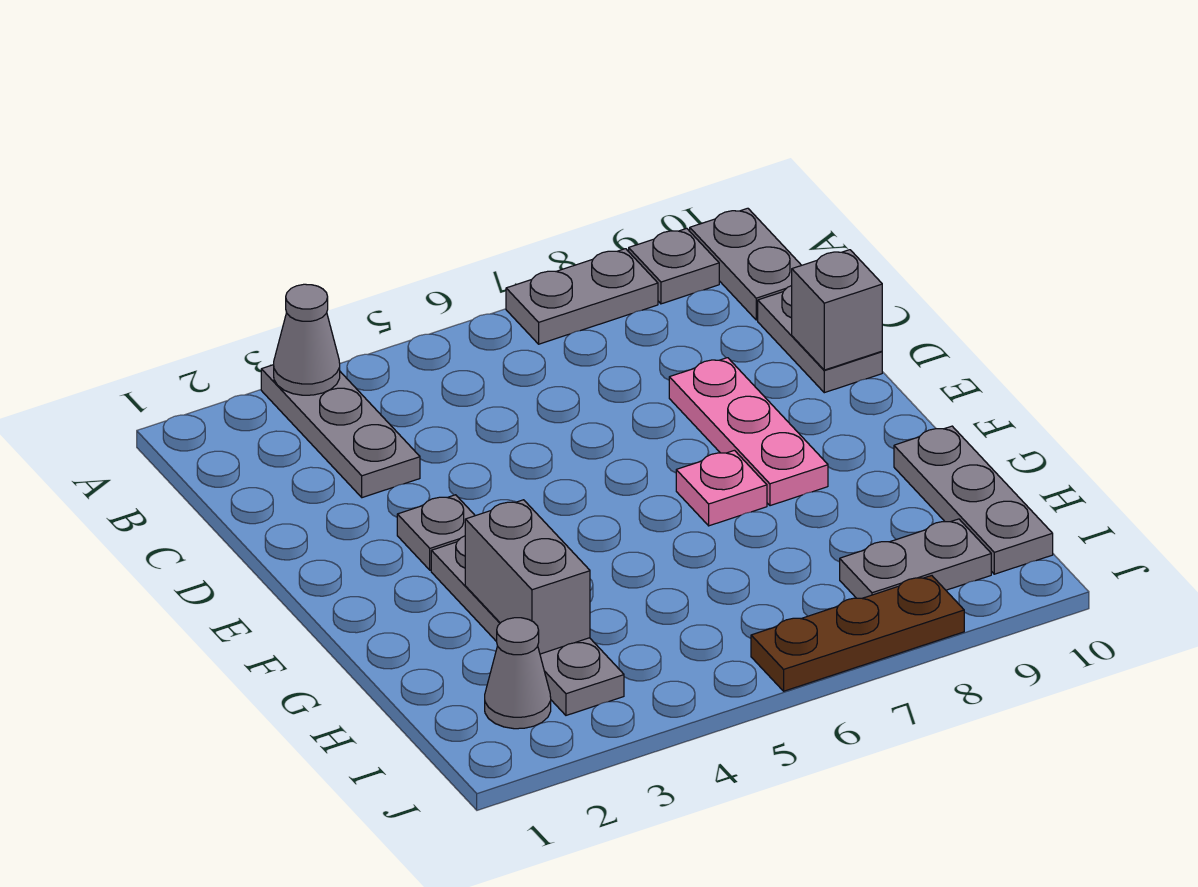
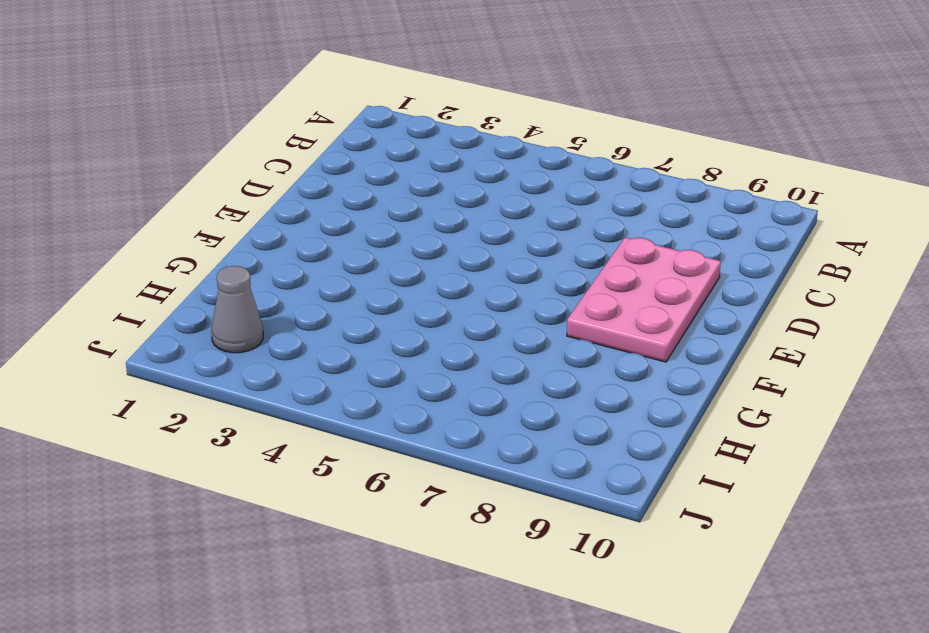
pink plate D8:F9 level 1 -> pink plate D8:F8 level 1
none -> grey plate A3:C3 level 1
none -> grey plate A7:A8 level 1
none -> grey plate A9 level 1

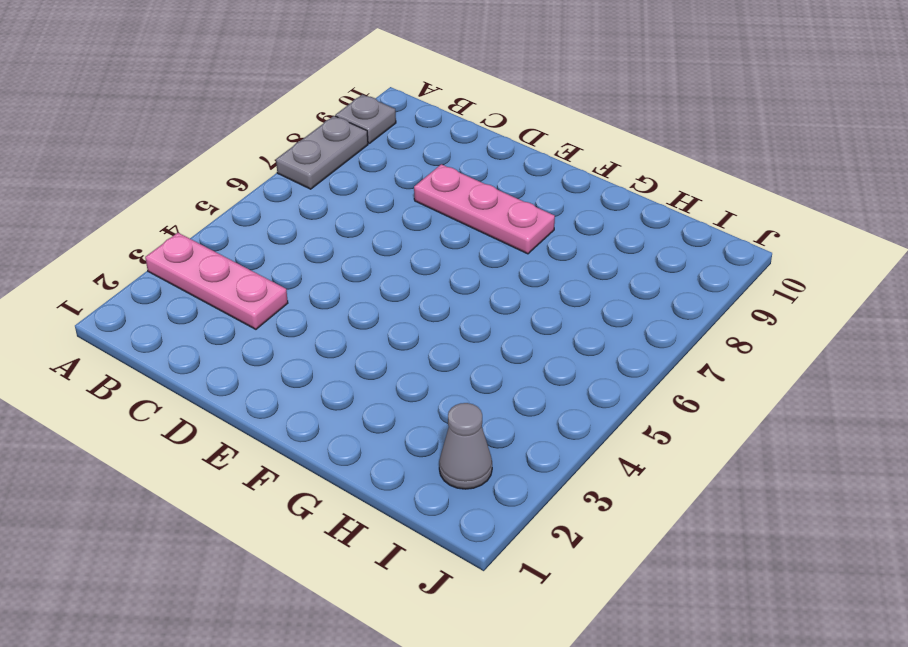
pink plate A3:C3 level 1 -> grey plate A3:C3 level 1
none -> grey plate A10:B10 level 1
none -> grey plate C10:D10 level 1
none -> grey plate E3 level 1

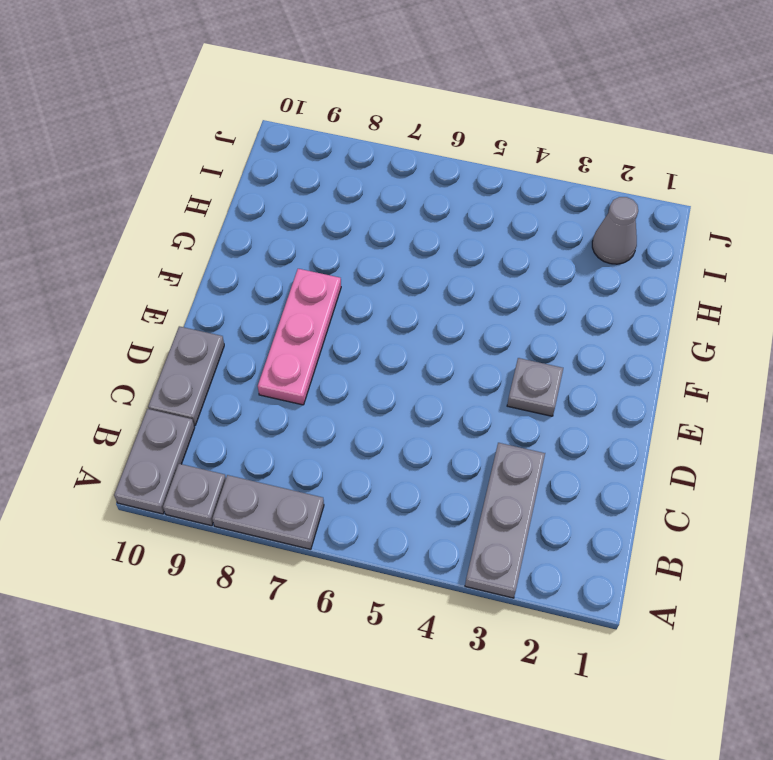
none -> grey plate F3:I3 level 1
none -> pink plate F7 level 1
none -> grey plate G10:I10 level 1

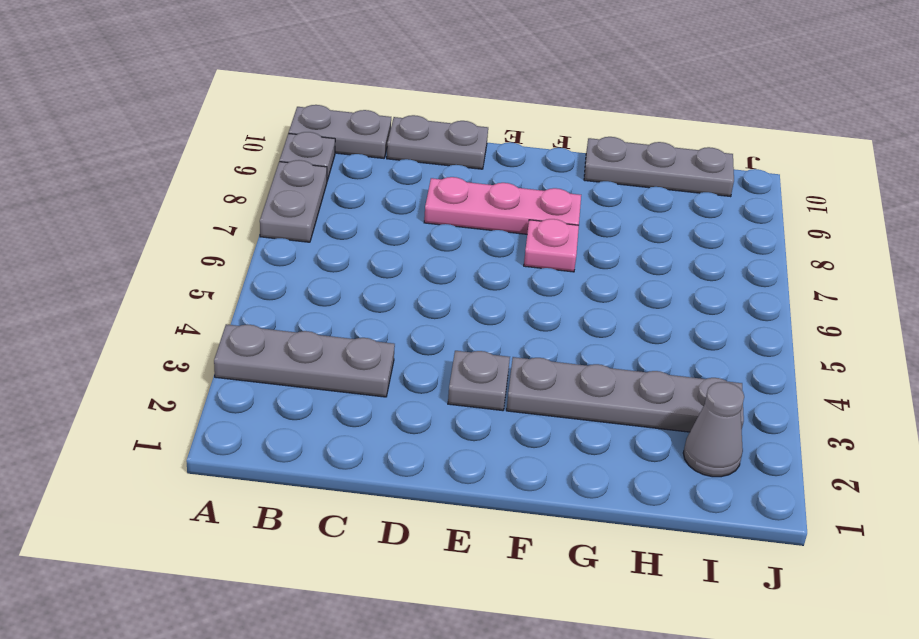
none -> grey plate I8:I9 level 1
none -> brown plate J6:J8 level 1
none -> grey cone A3 level 2

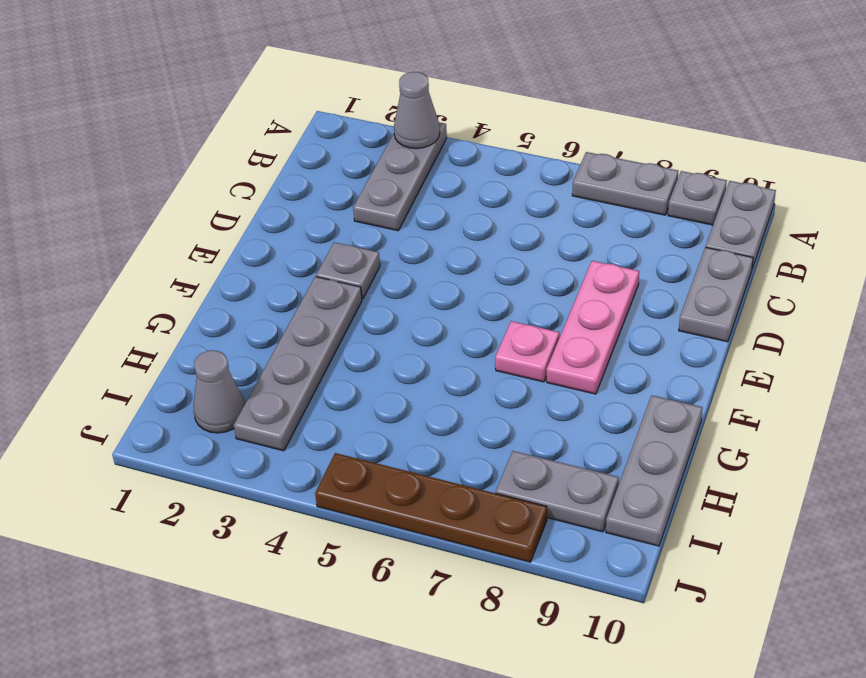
brown plate J5:J8 level 1 -> brown plate J6:J8 level 1
none -> grey brick D10 level 2
none -> grey brick G3:H3 level 2

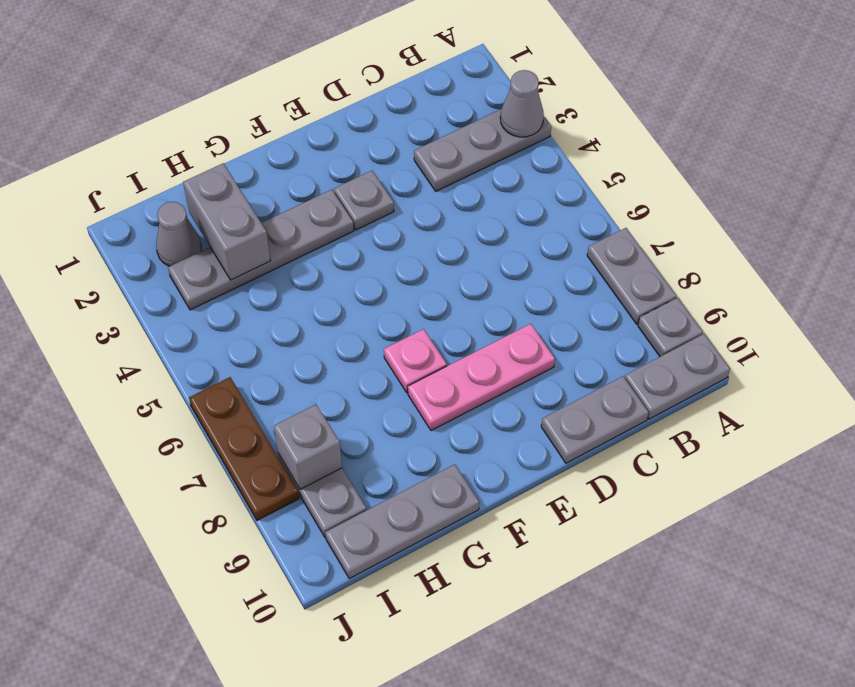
grey brick H2:H3 level 2 -> grey brick G3:H3 level 2
grey brick I8 level 2 -> grey brick D10 level 2

